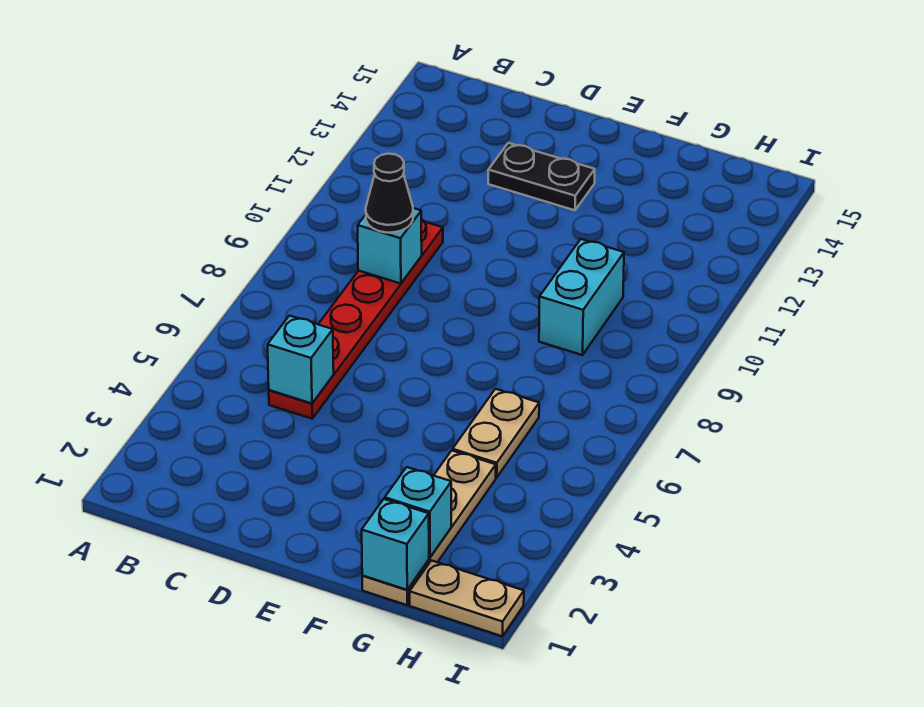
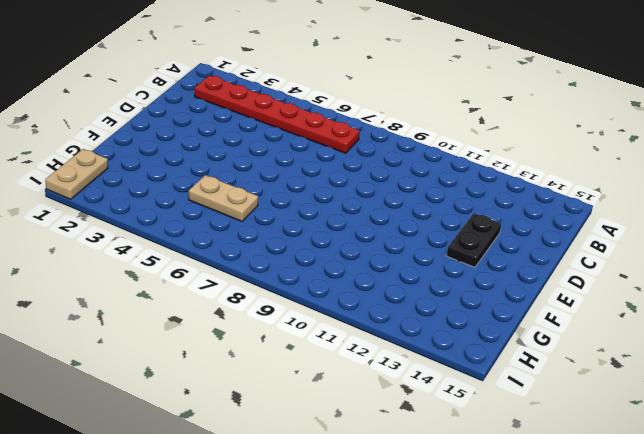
red plate B2:B7 level 1 -> red plate C5:C10 level 1
none -> tan plate G1:G4 level 1
none -> cyan brick G9:G10 level 1

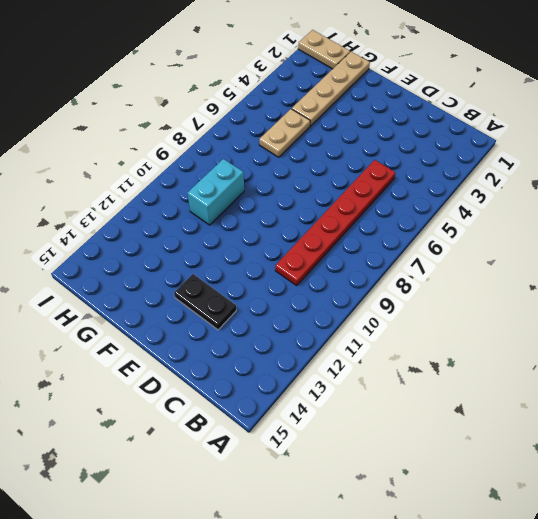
none -> cyan brick C5 level 2
none -> cyan brick C9 level 2

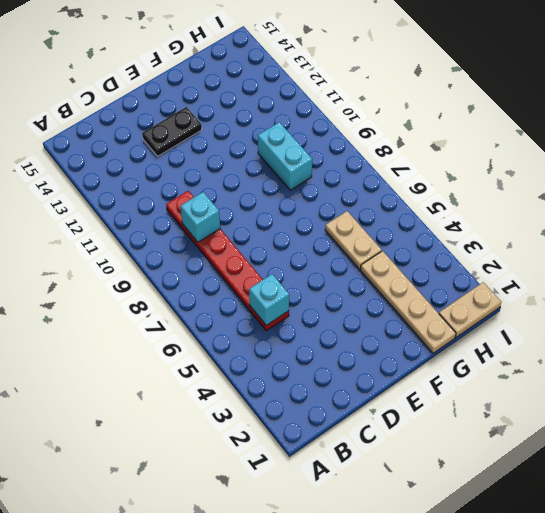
none -> cyan brick G1 level 2
none -> cyan brick G2 level 2

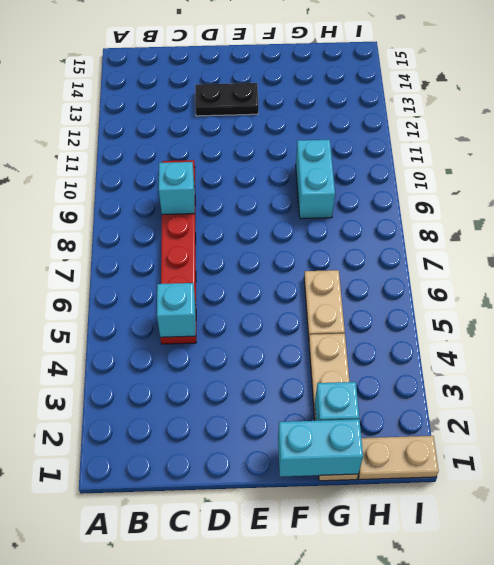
cyan brick F1:G1 level 2 -> cyan brick G1 level 2
none -> black cone C9 level 3

